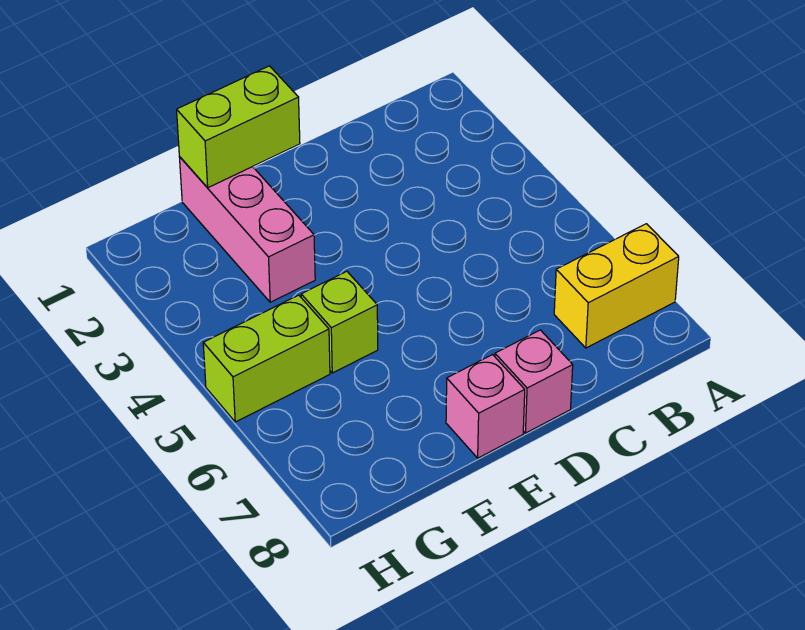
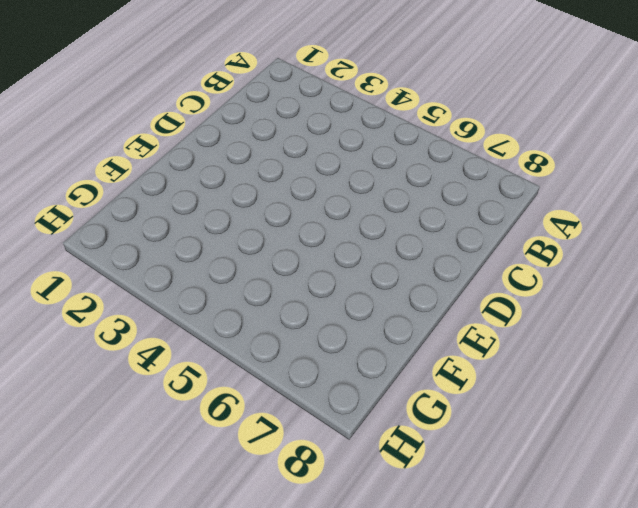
none -> yellow brick A7:B7 level 1
none -> pink brick D8 level 1

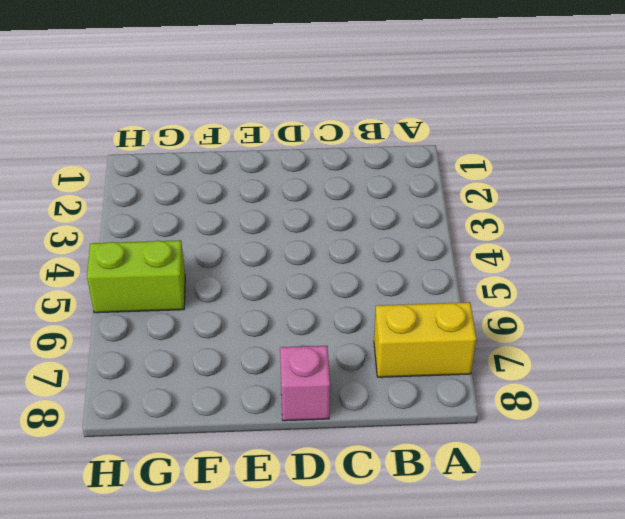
none -> pink brick E8 level 1
none -> pink brick F1:F3 level 1

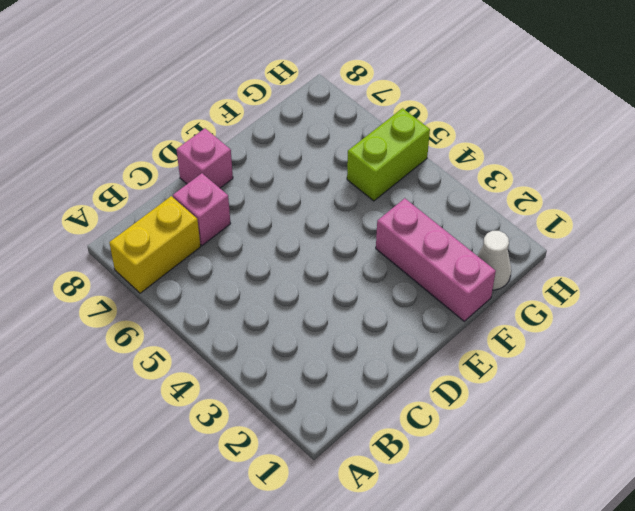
pink brick C7 level 1 -> pink brick E8 level 1
white cone G1 level 1 -> none
none -> lime brick F5 level 1
none -> lime brick E1:F1 level 2

